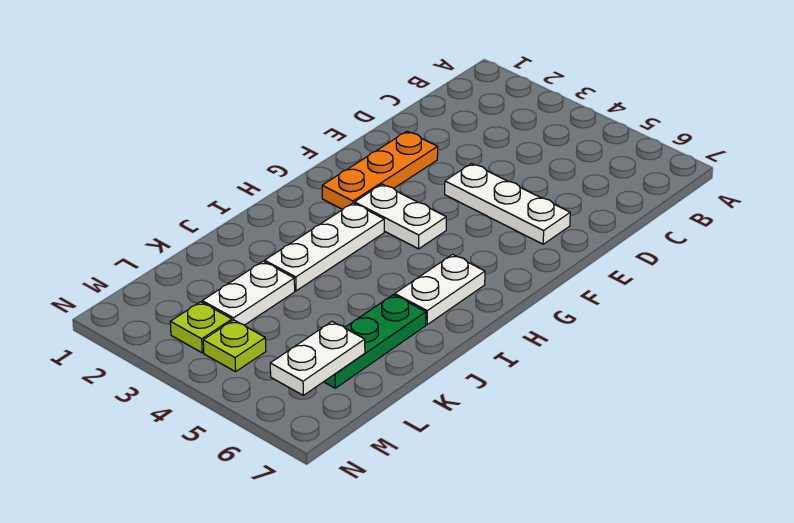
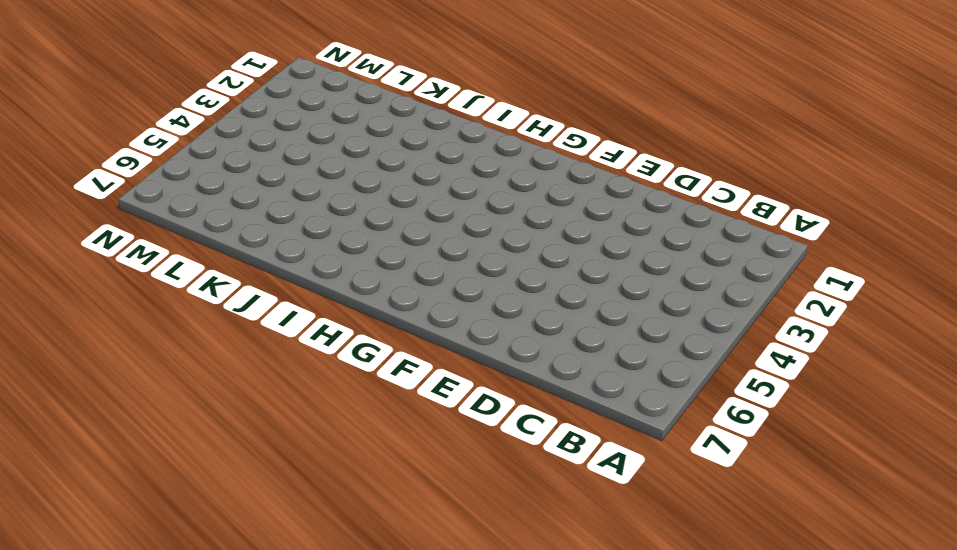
none -> orange plate E2:G2 level 1
none -> white plate E4:E6 level 1

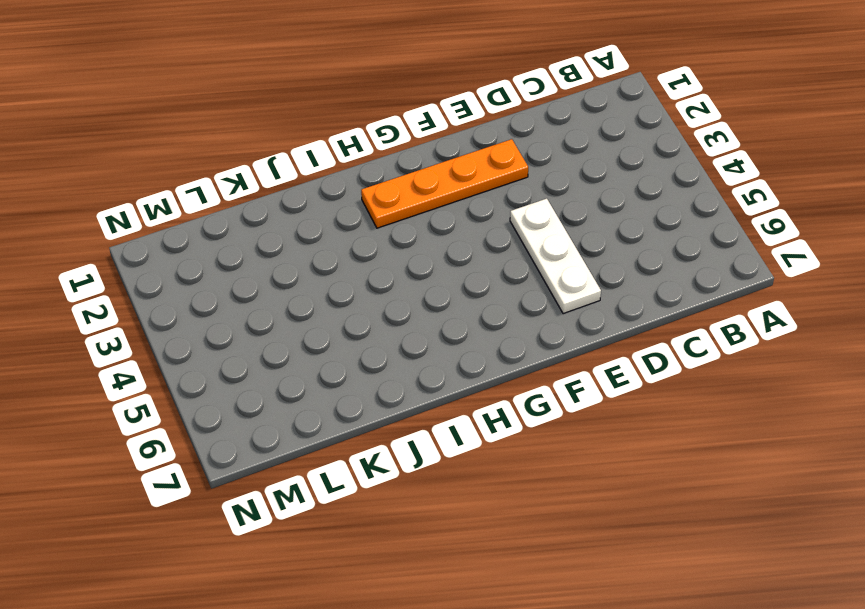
orange plate E2:H2 level 1 -> orange plate E2:G2 level 1
none -> white plate G3:G4 level 1
none -> white plate H3:J3 level 1

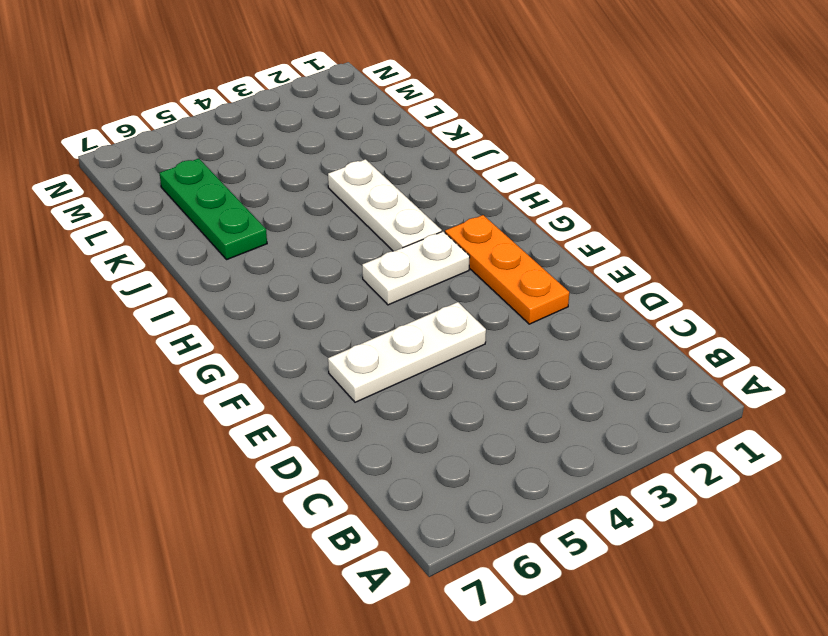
none -> white plate H6:I6 level 1
none -> white plate K3:L3 level 1

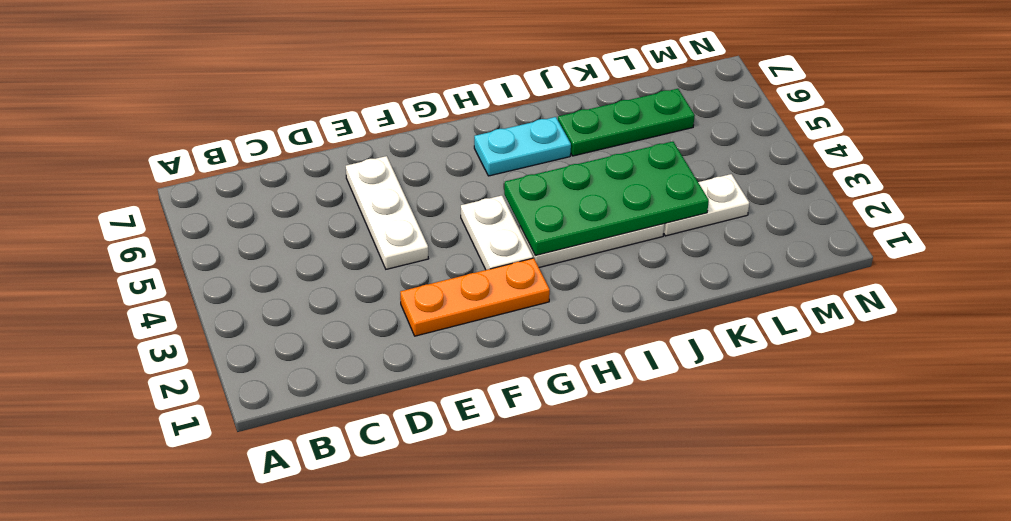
green plate H3:K4 level 2 -> none
cyan plate H6:I6 level 1 -> white plate H6:I6 level 1
none -> lime plate M3 level 1
none -> lime plate M4 level 1

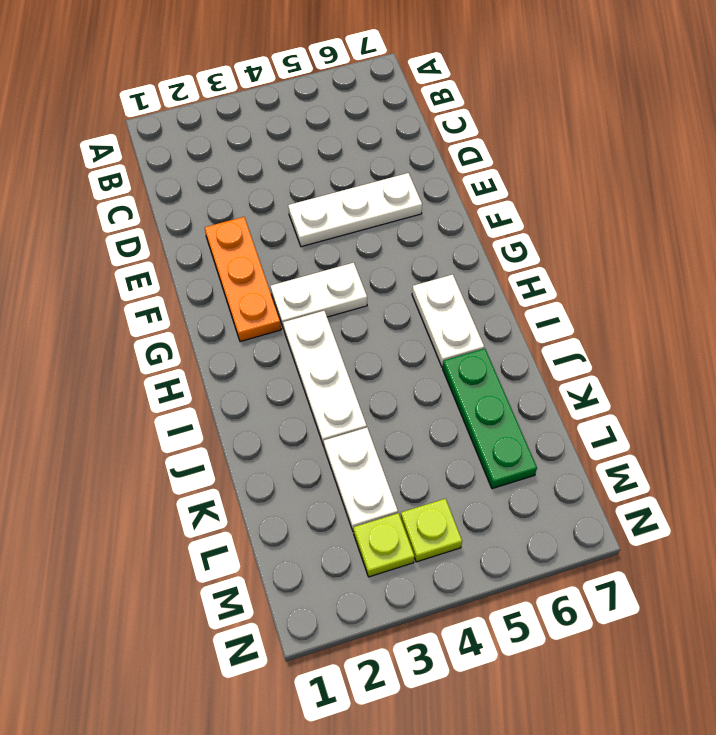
none -> white plate L6:M6 level 2

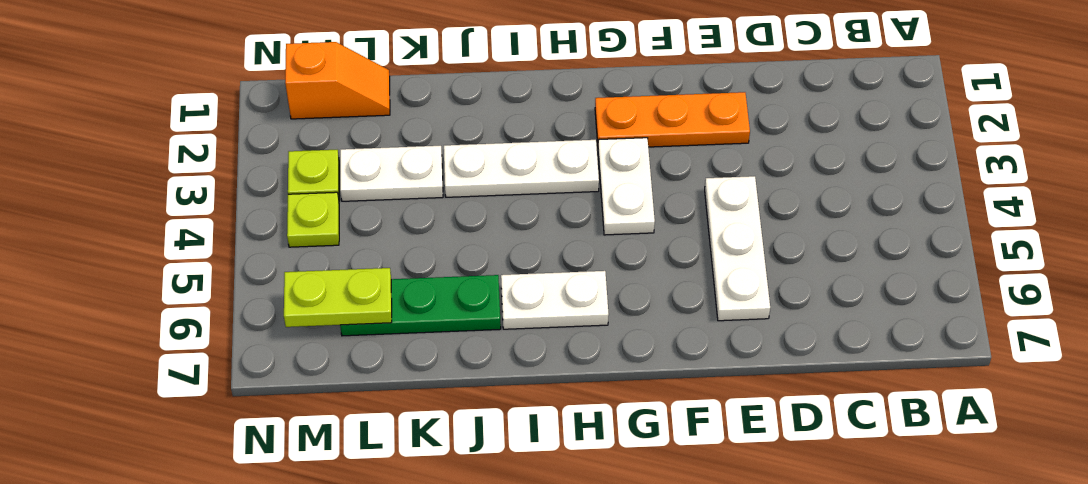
orange slope L1:M1 level 1 top M -> none
lime plate L6:M6 level 2 -> white plate L6:M6 level 2

